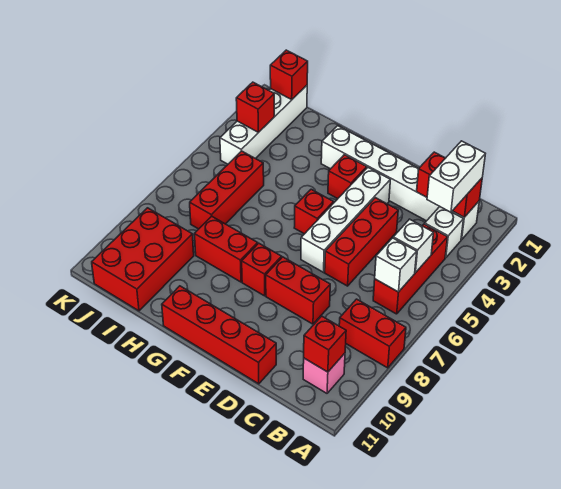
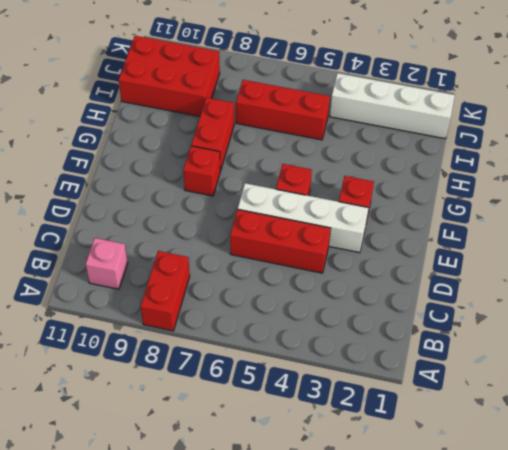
none -> white brick B2:G2 level 1
none -> white brick B3 level 1
none -> red brick B4:B6 level 1

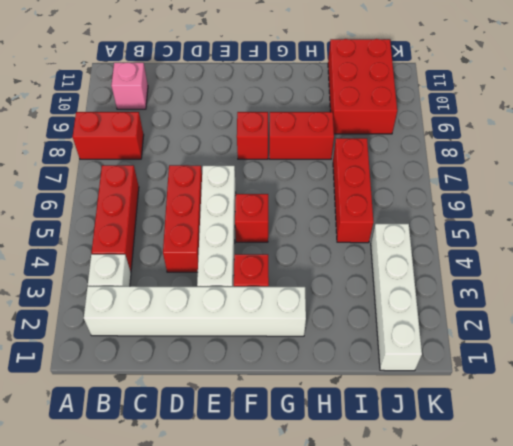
none -> red brick D8:E8 level 1
none -> red brick D11:G11 level 1
none -> red brick B2:C2 level 2

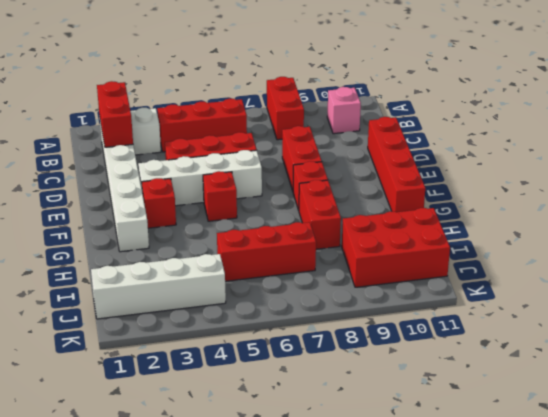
none -> white brick B5 level 2
none -> white brick B6 level 2
none -> red brick B10 level 2

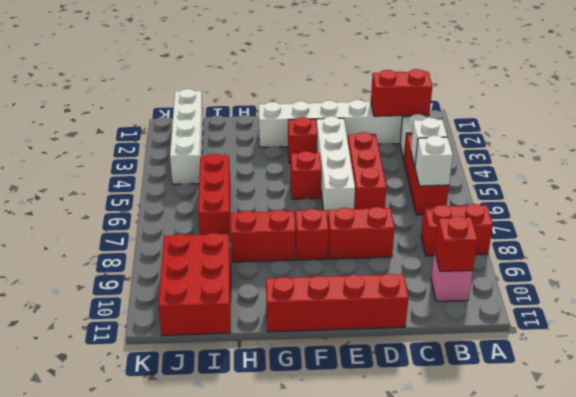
none -> red brick J1 level 2
none -> red brick J3 level 2
none -> white brick B2:B3 level 3

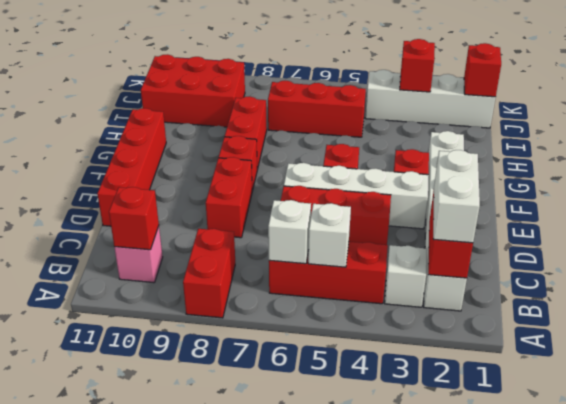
white brick B2:C2 level 3 -> white brick B2:B3 level 3

